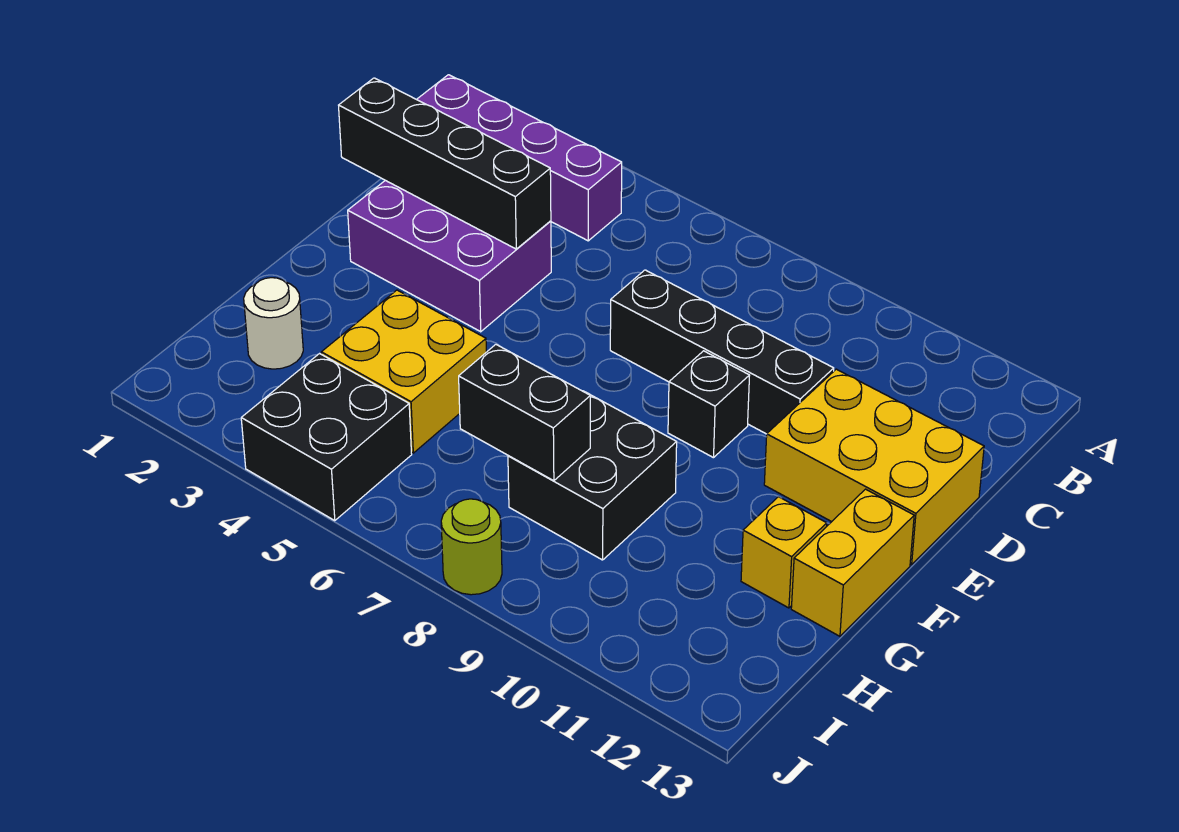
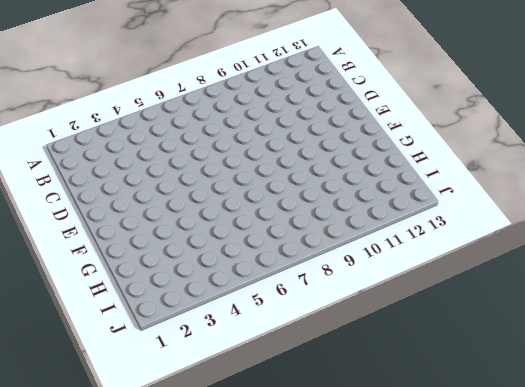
none -> purple brick B1:B4 level 1
none -> purple brick D2:E4 level 1
none -> black brick D7:D10 level 1

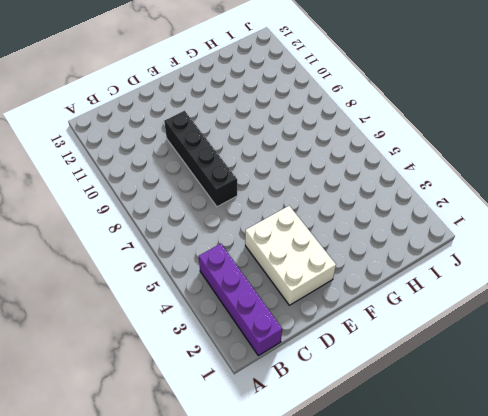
white brick D2:E4 level 1 -> purple brick D2:E4 level 1
none -> yellow brick D11:E13 level 1
none -> black brick E9 level 1
none -> yellow brick F13:G13 level 1

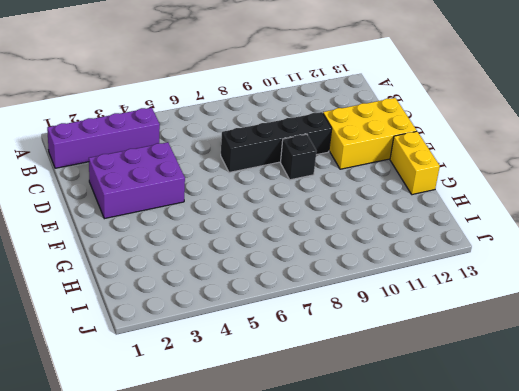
none -> yellow brick G4:H5 level 1
none -> black brick G8:H9 level 1
none -> yellow brick G12 level 1

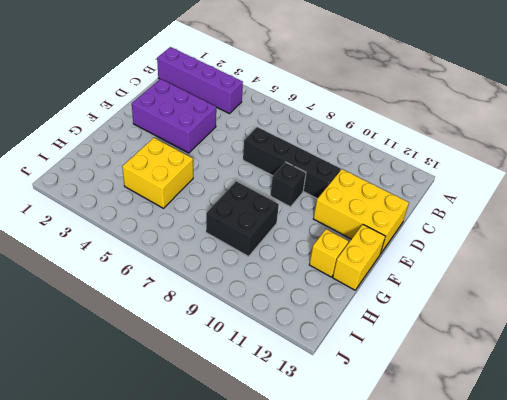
none -> white round brick H2 level 1
none -> black brick I4:J5 level 1
none -> lime round brick J8 level 1

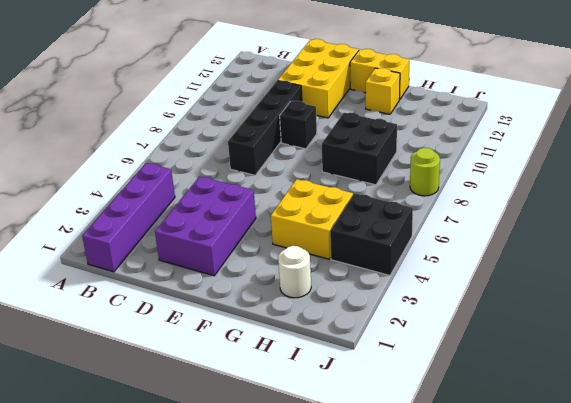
none -> black brick D1:D4 level 2
none -> black brick H7:H8 level 2

